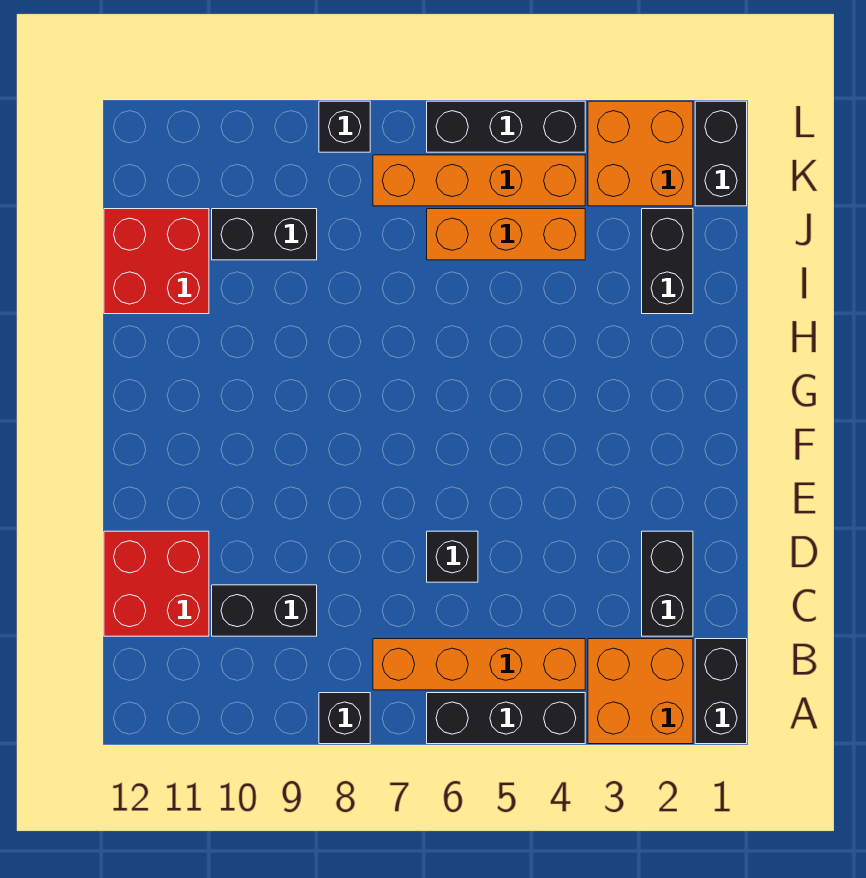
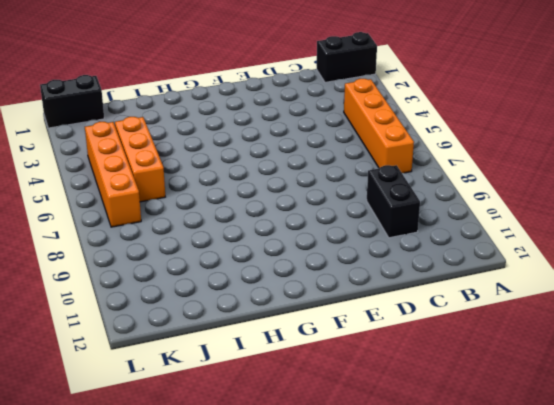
none -> orange brick A2:B3 level 1
none -> black brick A4:A6 level 1
none -> black brick A8 level 1

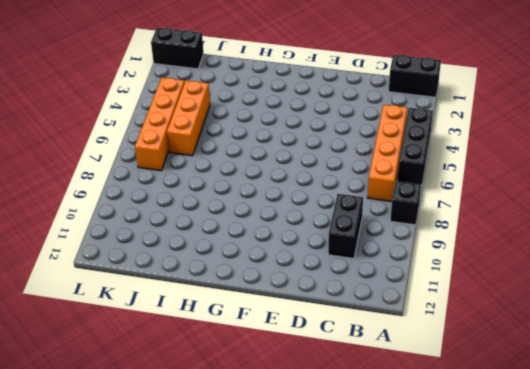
none -> orange brick A2:B3 level 1
none -> black brick C2:D2 level 1
none -> red brick C11:D12 level 1

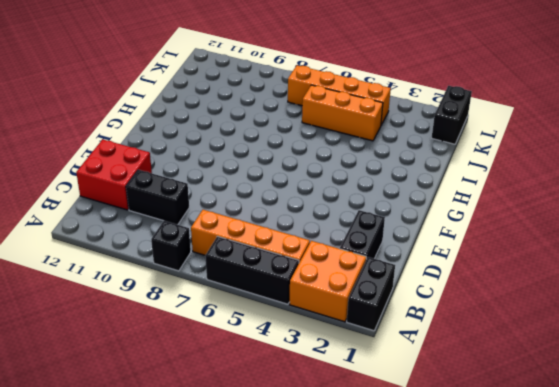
none -> black brick D6 level 1
none -> black brick I2:J2 level 1
none -> red brick I11:J12 level 1

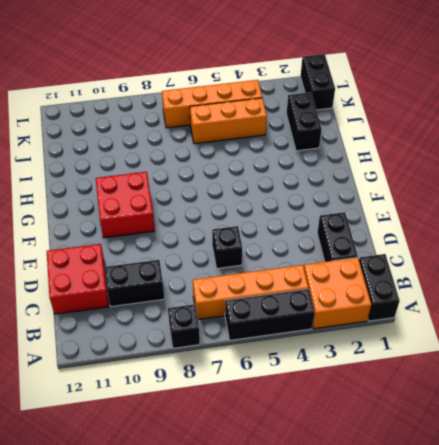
red brick F9:G10 level 1 -> red brick I11:J12 level 1
none -> black brick J9:J10 level 1
none -> orange brick K2:L3 level 1
none -> black brick L4:L6 level 1

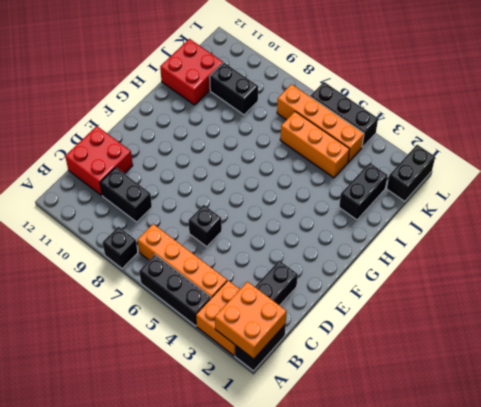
orange brick A1:B2 level 2 -> orange brick K2:L3 level 1
none -> black brick L8 level 1

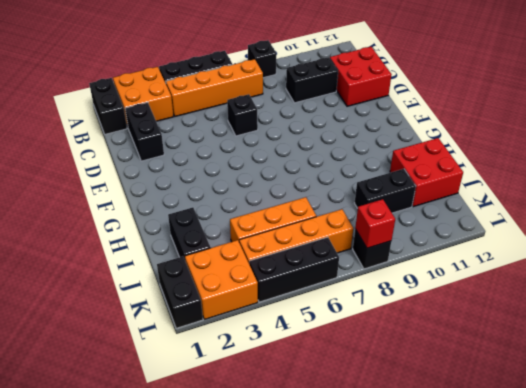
red brick L8 level 2 -> none

